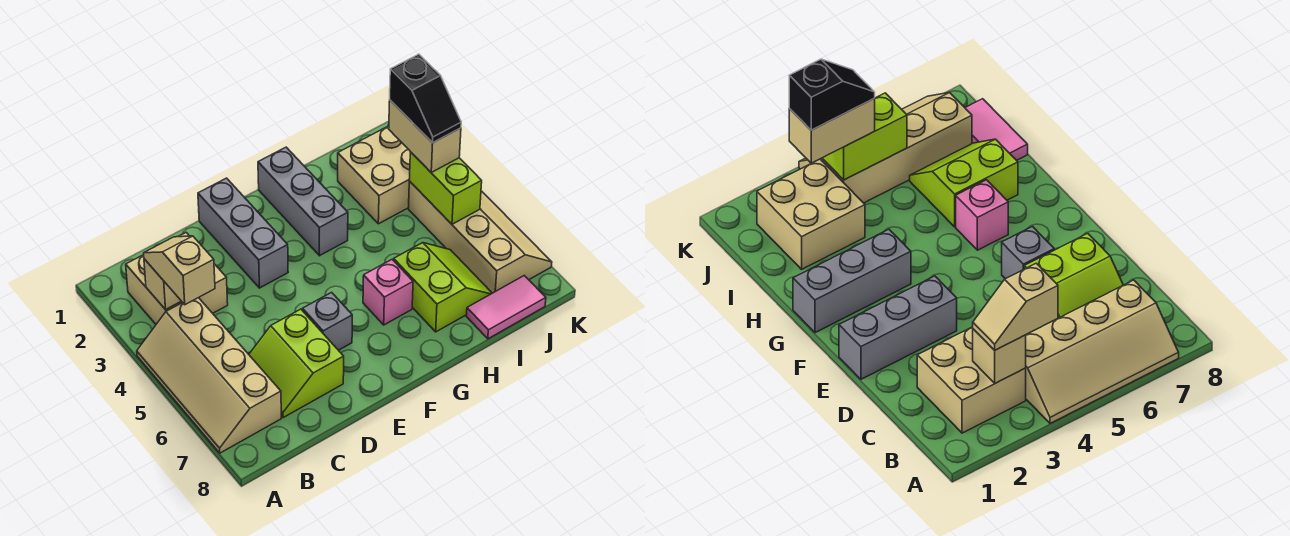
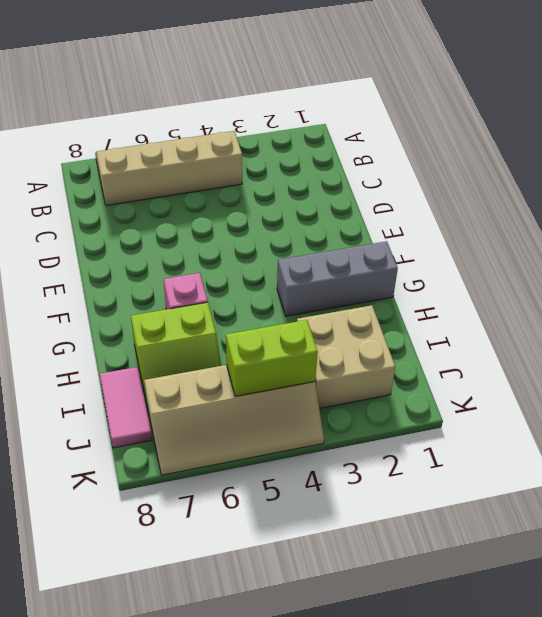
none -> tan brick B2:C3 level 1
none -> lime slope C6:D7 level 1 top D
none -> grey brick E1:E3 level 1

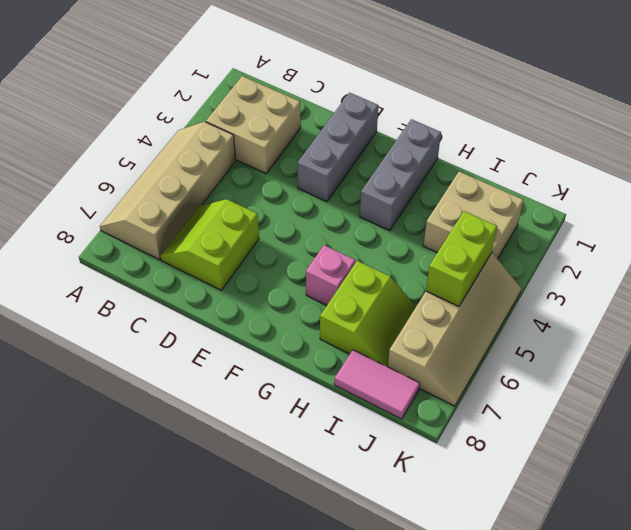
none -> grey brick E6 level 1
none -> tan brick B3 level 2
none -> tan slope B3:B4 level 3 top 4

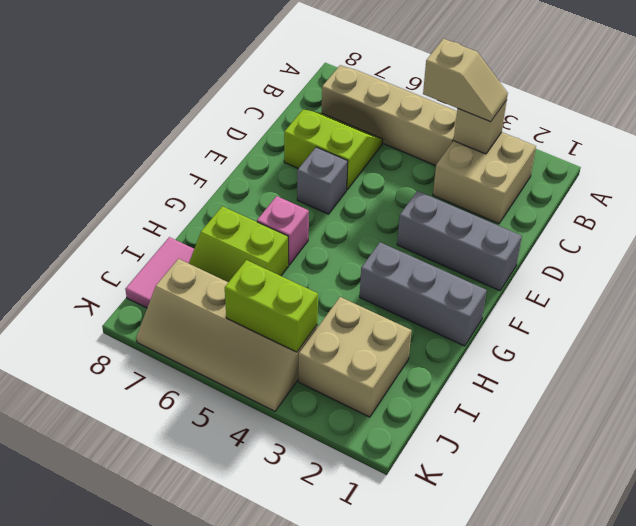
none -> tan brick J3:J4 level 3
none -> black slope J3:J4 level 4 top 3

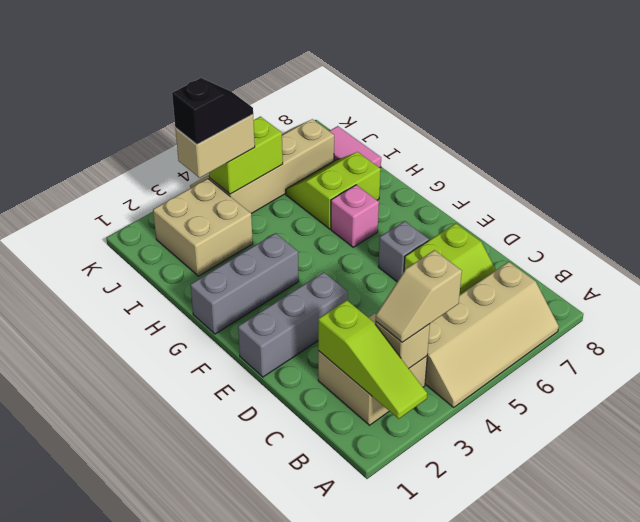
lime slope A2:C2 level 2 top C -> none

